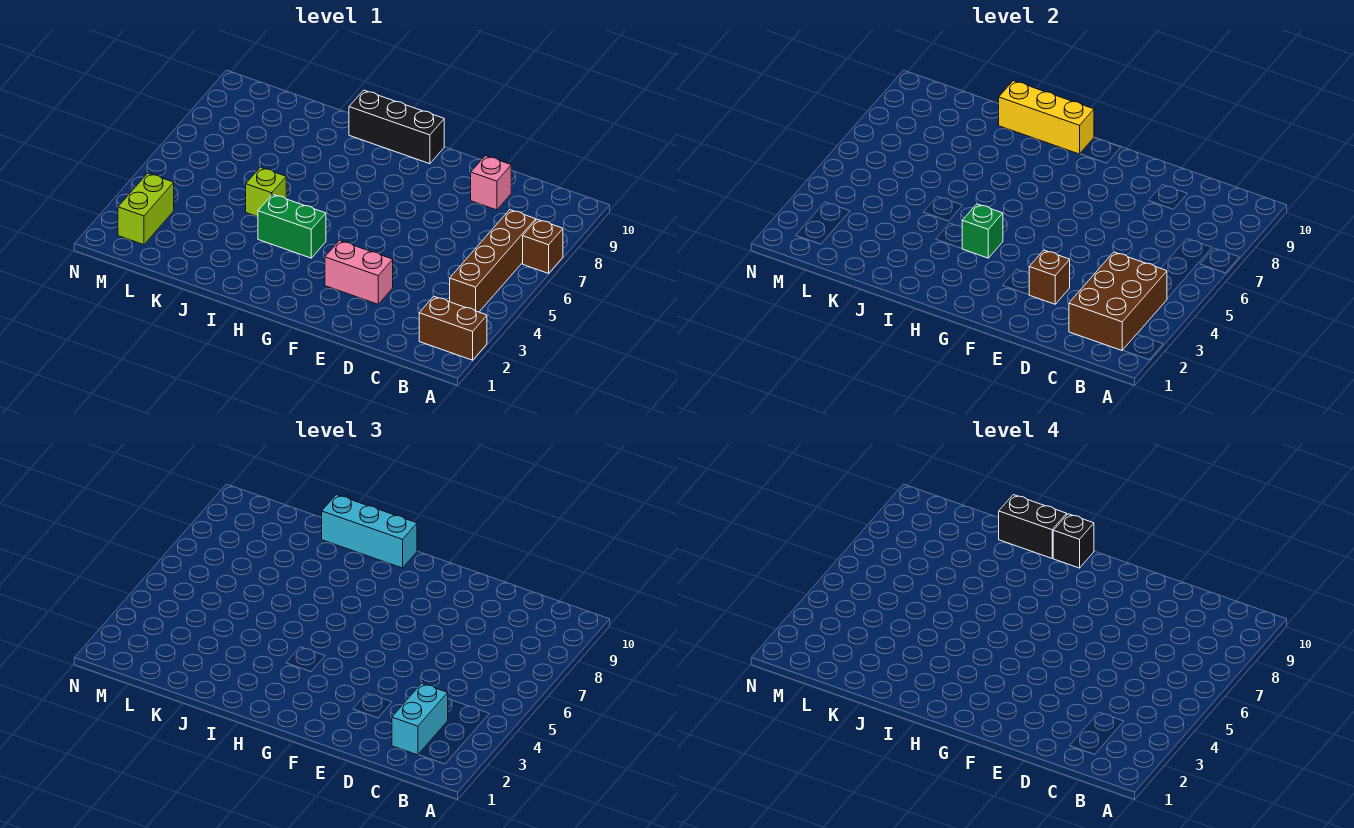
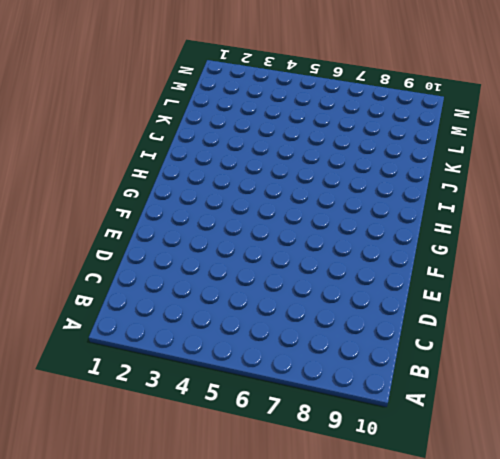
none -> brown brick A2:B2 level 1
none -> brown brick A7 level 1
none -> brown brick B4:B7 level 1

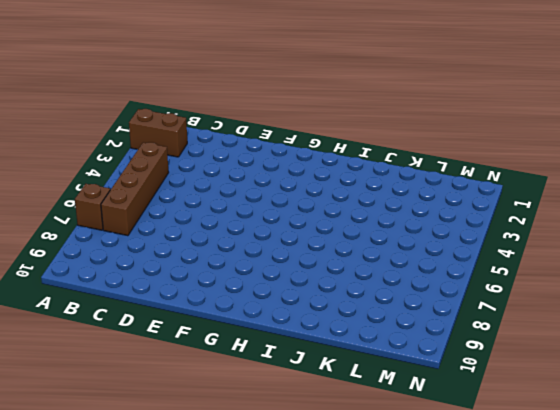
none -> pink brick D9 level 1
none -> pink brick E3:F3 level 1
none -> black brick G10:I10 level 1

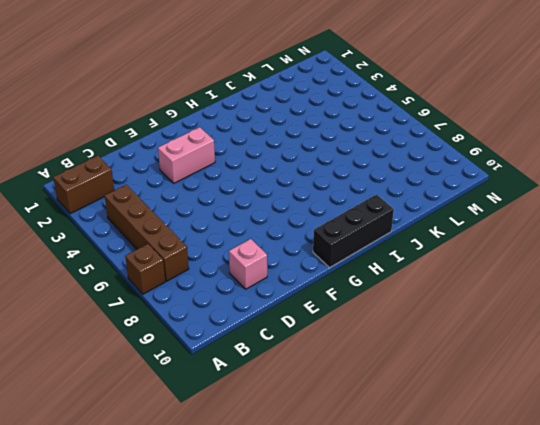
none -> green brick H4:I4 level 1
none -> lime brick J5 level 1
none -> lime brick M2:M3 level 1

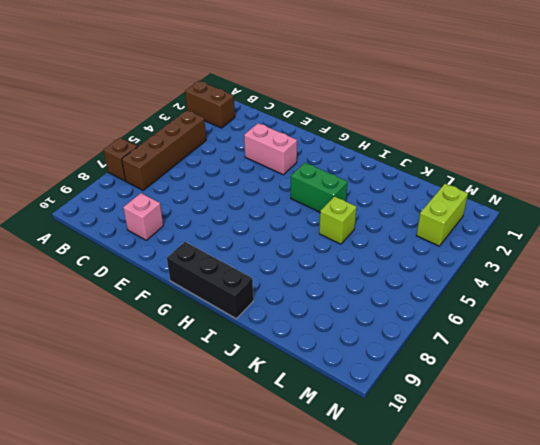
none -> brown brick B2:C4 level 2
none -> brown brick E3 level 2
none -> green brick H4 level 2

